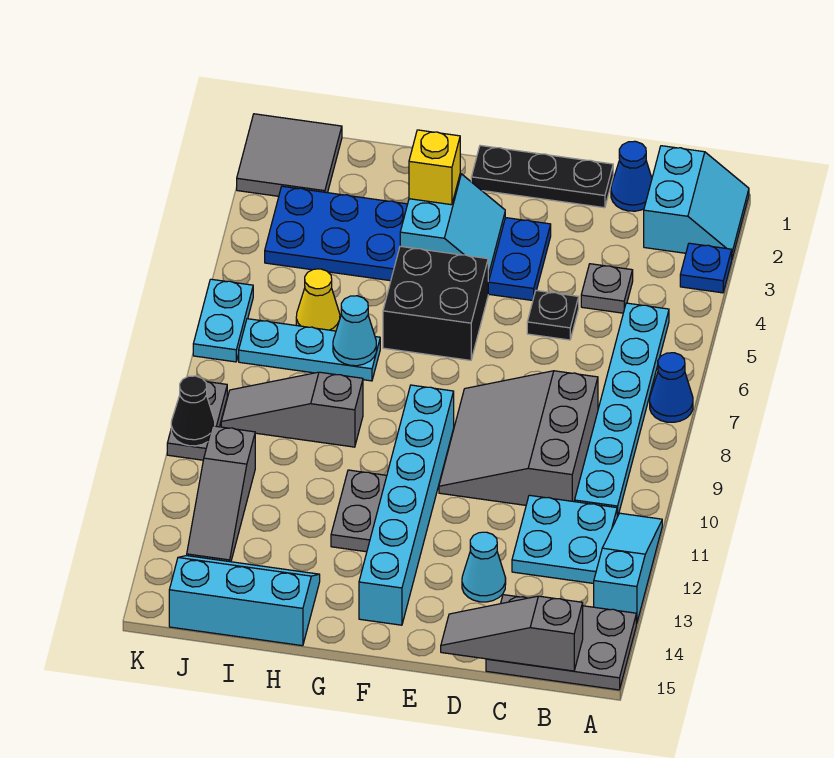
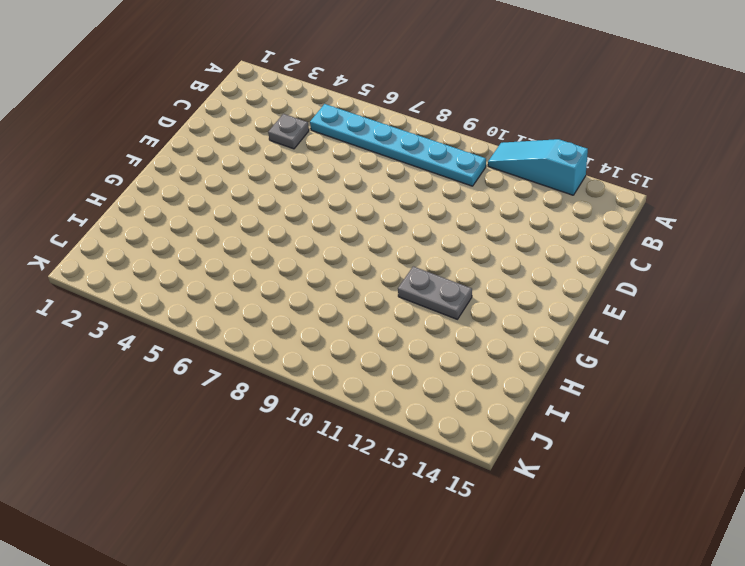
none -> cyan slope A1:B2 level 1 top B
none -> blue plate A3 level 1
none -> blue cone A7 level 1
none -> grey plate A14:C15 level 1

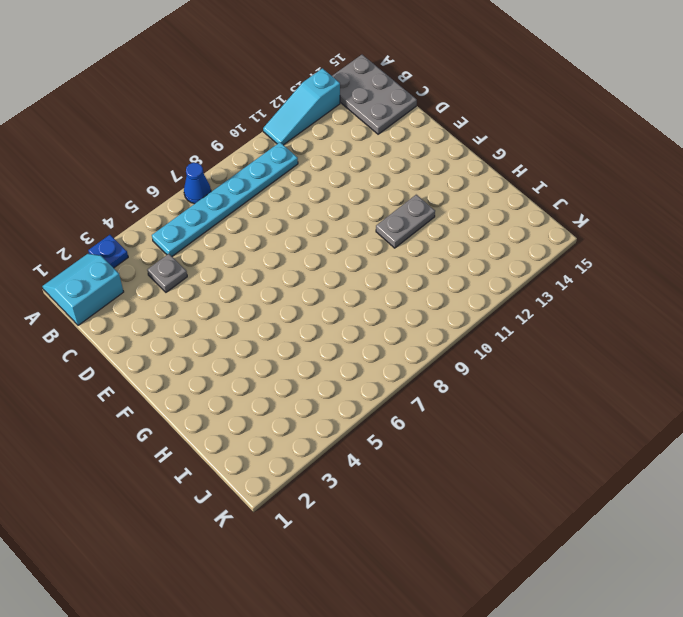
none -> cyan plate B11:C12 level 1
none -> blue cone C1 level 1
none -> grey slope C8:E10 level 1 top C
none -> black plate D1:F1 level 1

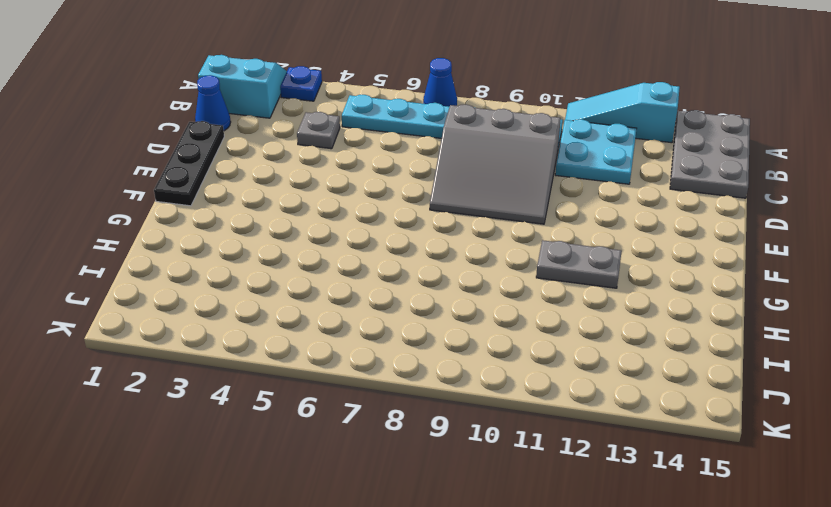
none -> black plate D5 level 1
none -> cyan cone D13 level 1
none -> blue plate E3:J4 level 1
none -> black brick F5:G6 level 1

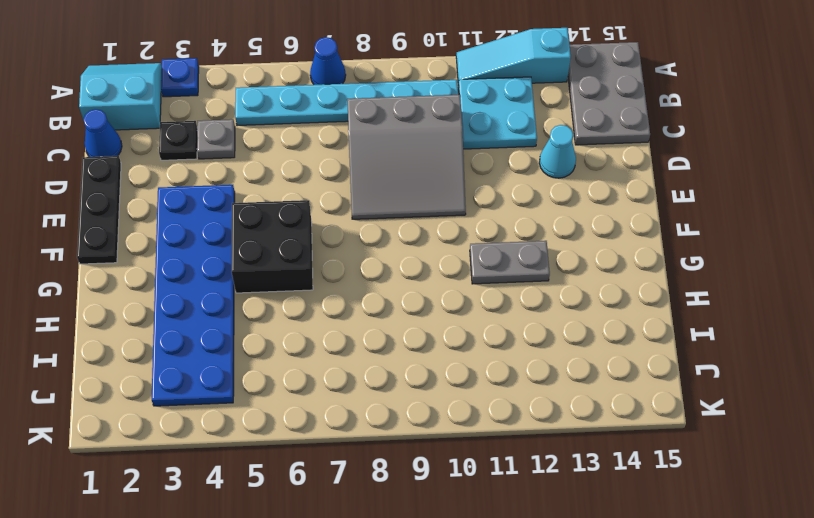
black plate C3 level 1 -> black plate D5 level 1
none -> cyan brick F9:F14 level 1
none -> cyan plate H7:J7 level 1
none -> grey slope H9:J9 level 1 top H
none -> cyan slope H14:J15 level 1 top 15

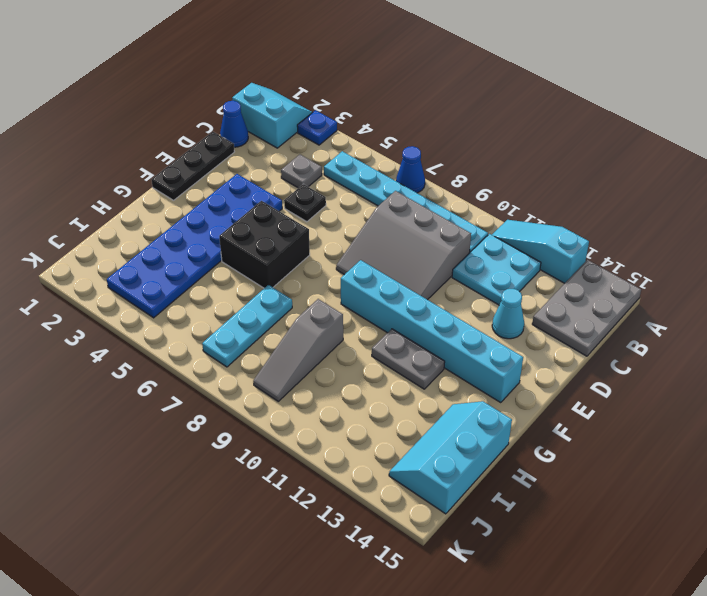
none -> yellow cone I6 level 1
none -> grey tile J1:K2 level 1
none -> grey slope J11:J13 level 1 top 11
none -> cyan plate K6:K7 level 1

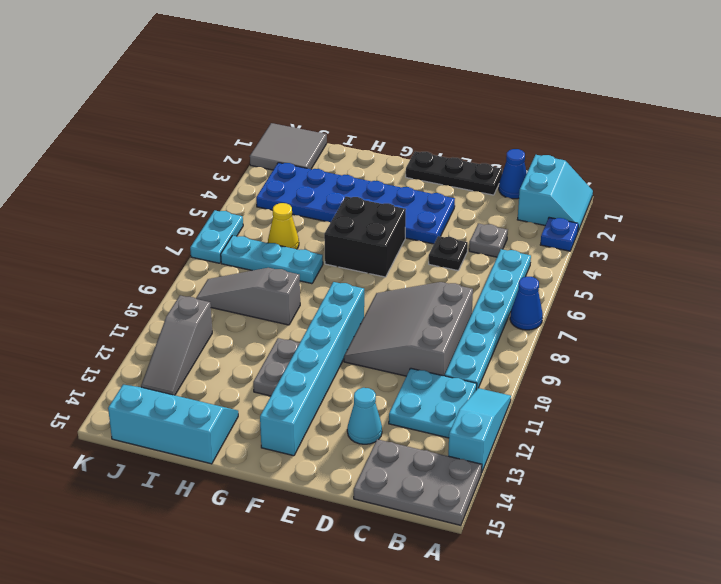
none -> grey plate K9:K10 level 1
none -> grey slope B15:D15 level 2 top B
none -> cyan slope F3:G4 level 2 top G
none -> cyan cone H7 level 2

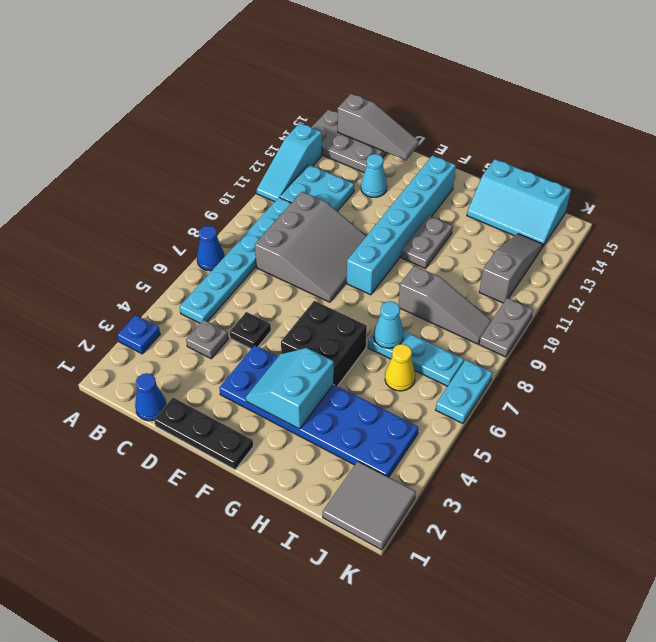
none -> cyan slope A1:B2 level 1 top B
none -> black cone K10 level 2
none -> yellow brick G3 level 3

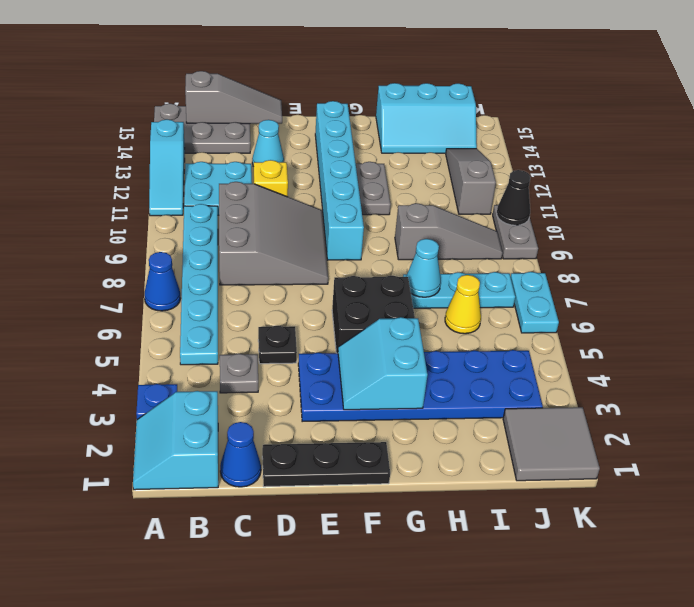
yellow brick D11 level 1 -> yellow brick G3 level 3

